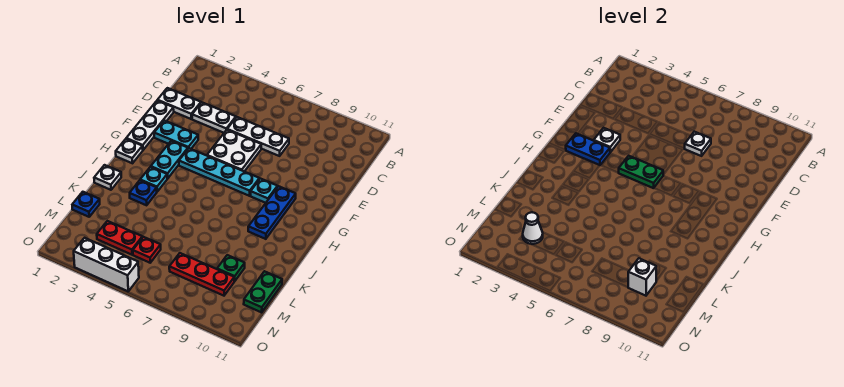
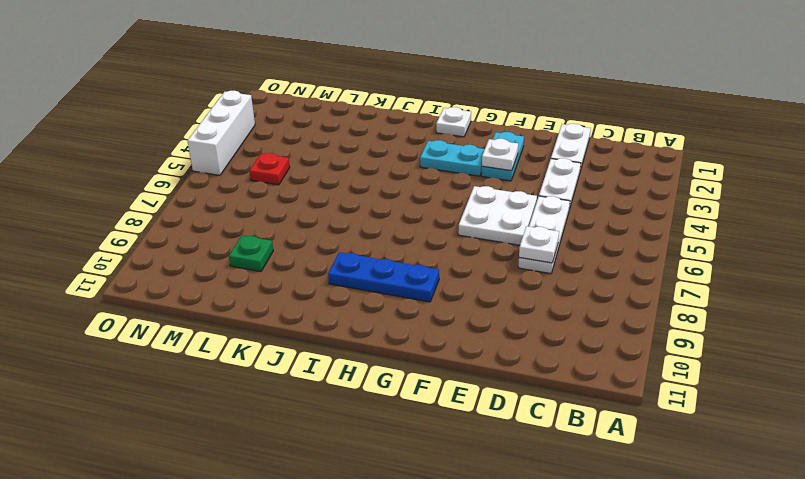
none -> white plate E1:G1 level 1
none -> cyan plate G4:G7 level 1
none -> cyan plate G8 level 1

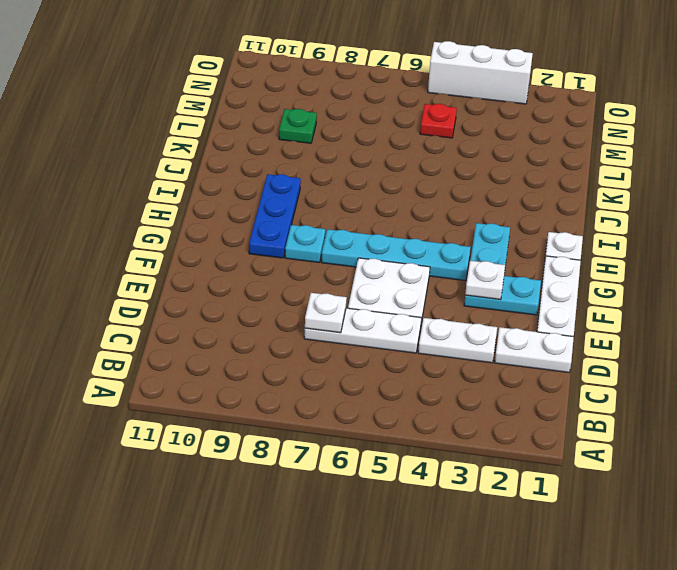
none -> cyan plate I3 level 1
none -> white plate J1 level 1
none -> blue plate J3 level 1

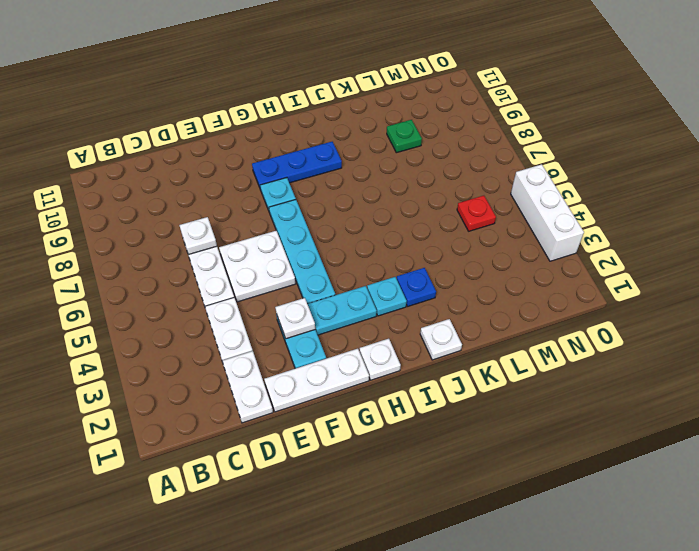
none -> blue plate L1 level 1
none -> green plate L11:M11 level 1
none -> red plate M3:M4 level 1

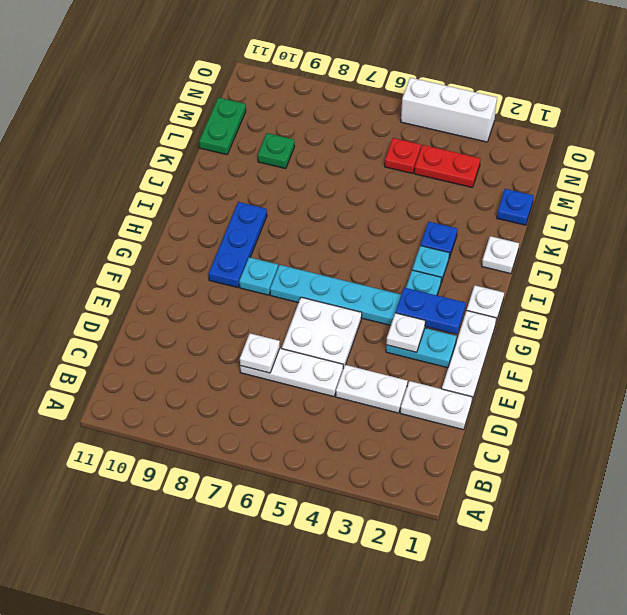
none -> red plate M7:M9 level 1
none -> green plate G5:G6 level 2
none -> white cone M3 level 2

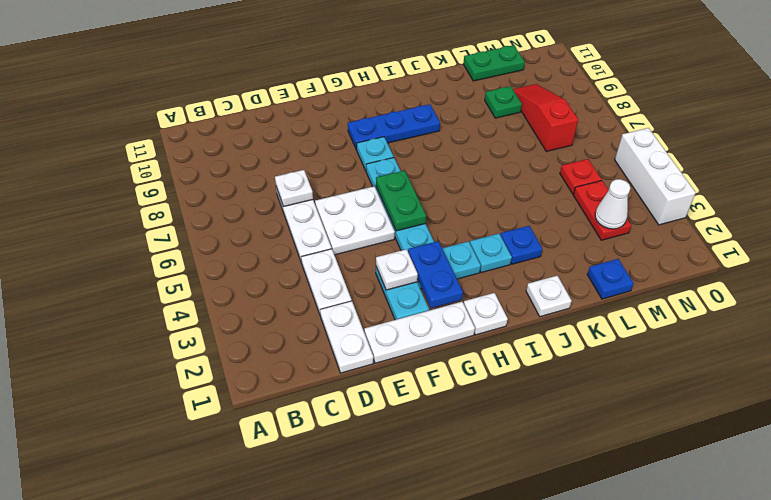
red slope M7:M9 level 1 top 7 -> red plate M7:M9 level 1
none -> white brick M9 level 2

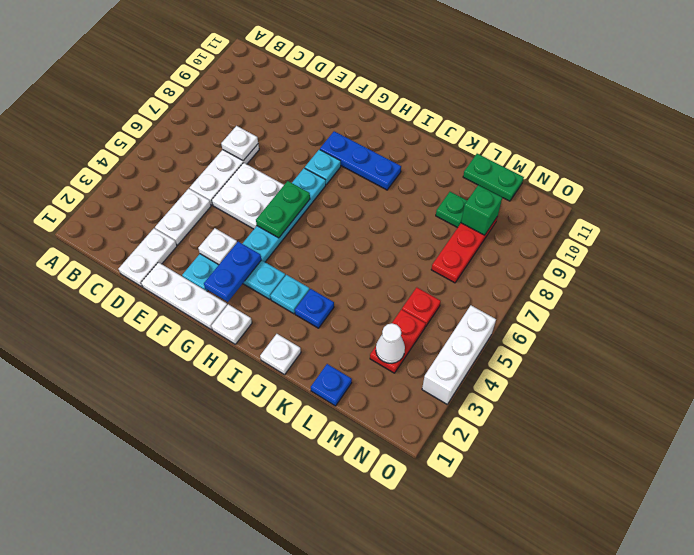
green brick M9 level 2 -> white brick M9 level 2

